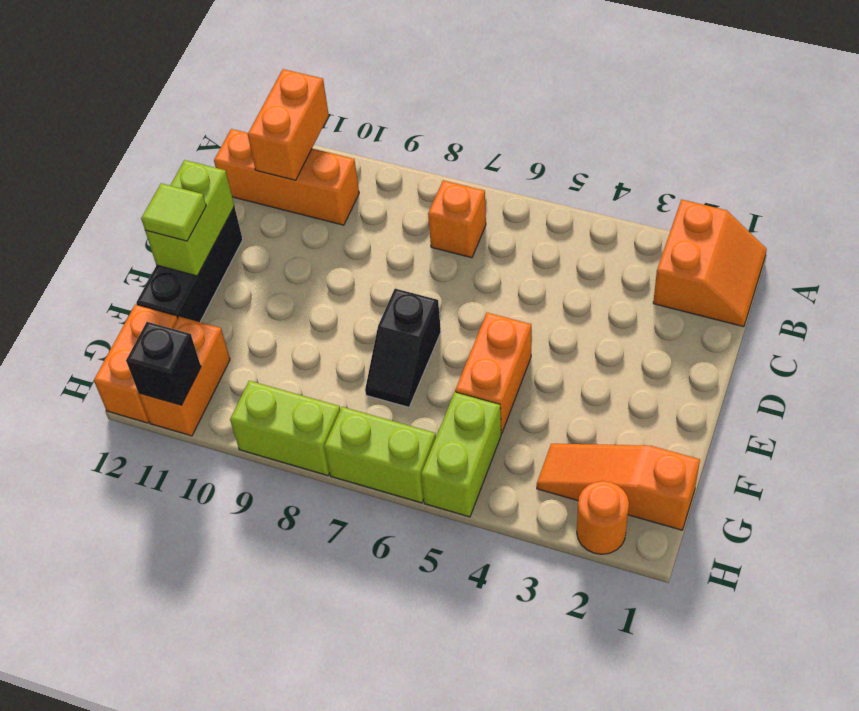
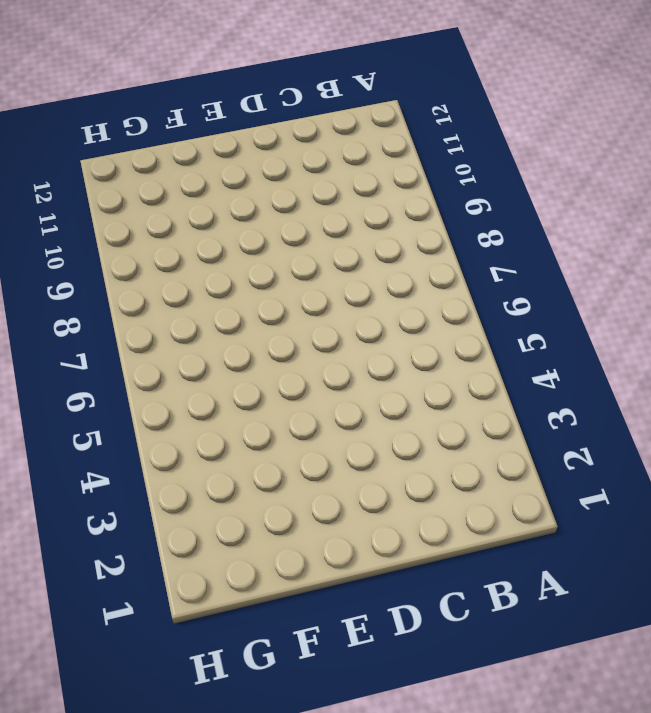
none -> orange slope A1:B2 level 1 top 2
none -> orange brick B7 level 1
none -> orange brick B10:B12 level 1

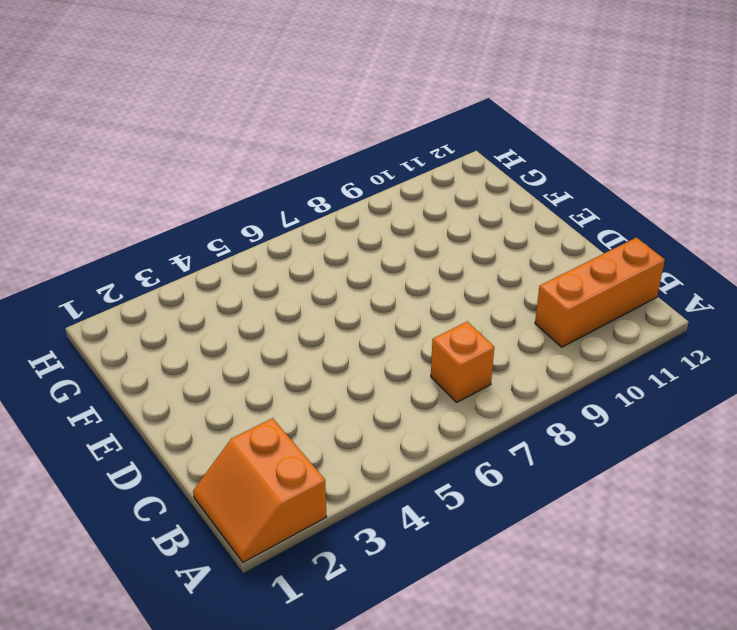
none -> black brick D12:F12 level 1
none -> orange brick E5:F5 level 1
none -> black slope E7:F7 level 1 top E

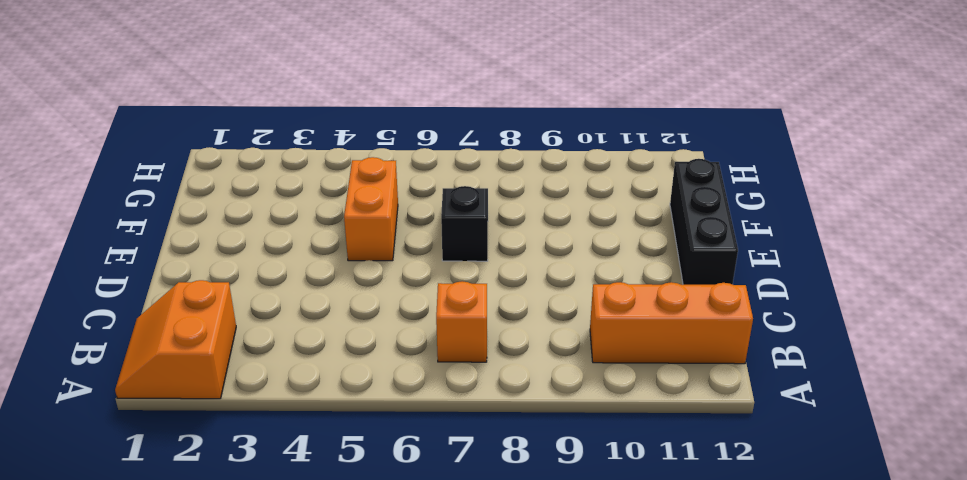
none -> orange slope G1:G3 level 1 top 1
none -> lime brick G5:H5 level 1
none -> orange brick G11:H11 level 1

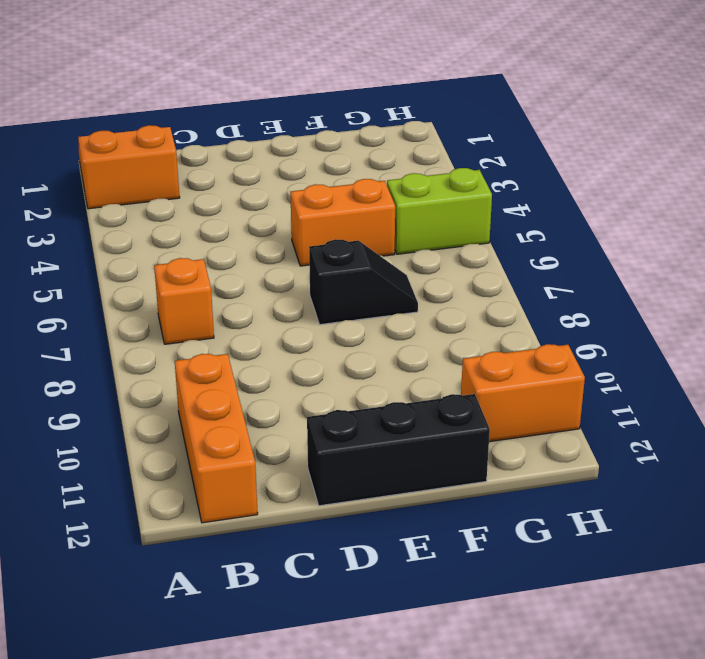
none -> orange slope G1:G3 level 1 top 1
none -> orange brick G12:H12 level 1
none -> orange round brick H2 level 1

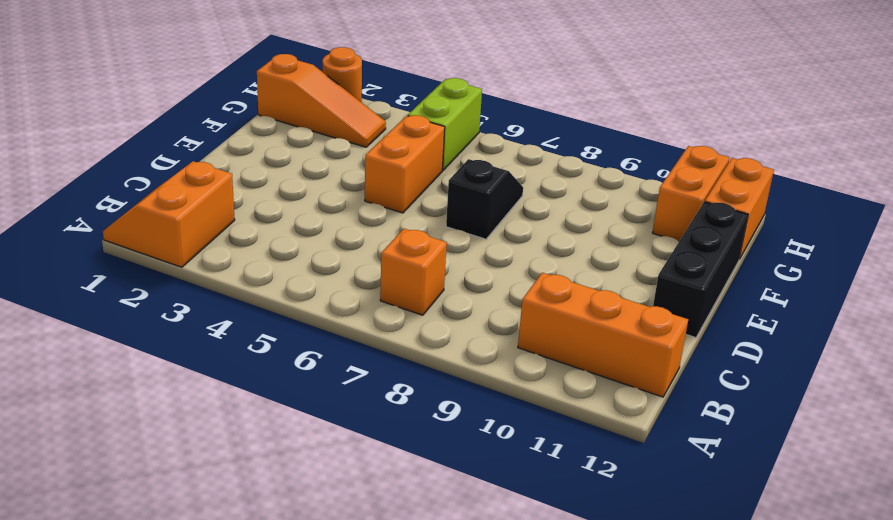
none -> lime brick H6:H7 level 1
none -> lime brick H8:H9 level 1
none -> orange brick A11:B11 level 2

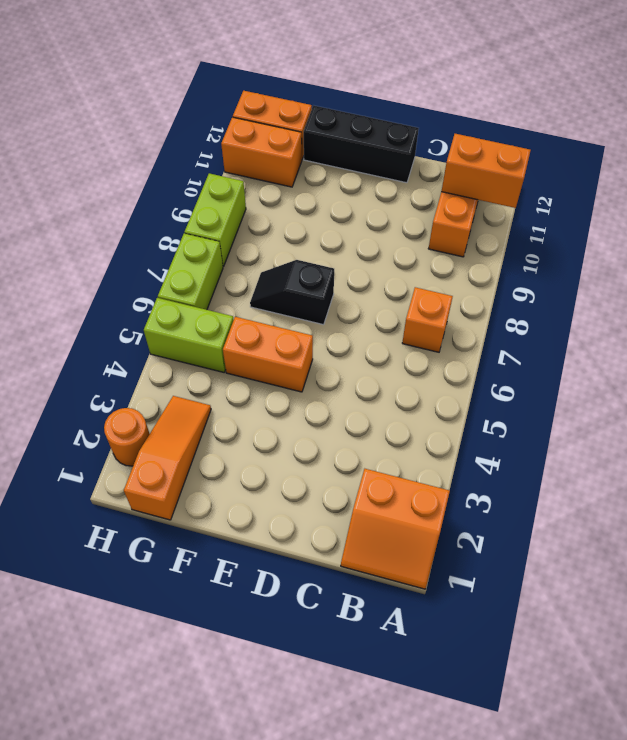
none -> lime brick D12:E12 level 2
none -> black brick H11 level 2
none -> lime tile E12 level 3

